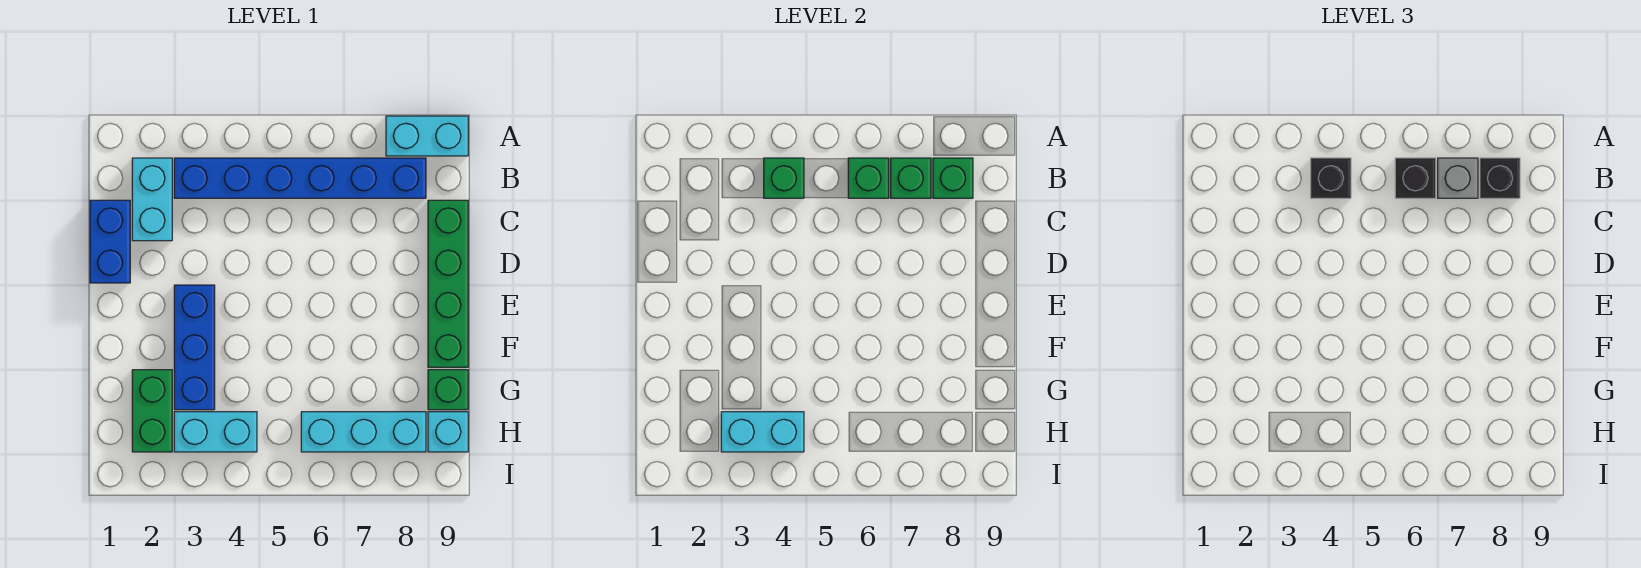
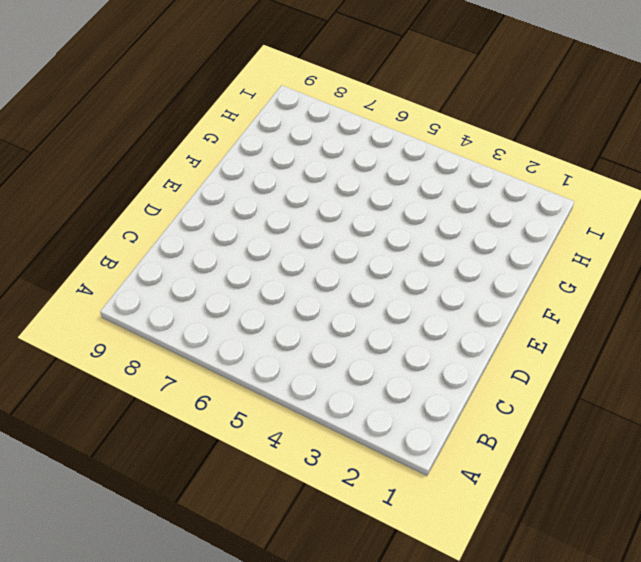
none -> cyan brick A8:A9 level 1
none -> cyan brick B2:C2 level 1
none -> blue brick B3:B8 level 1

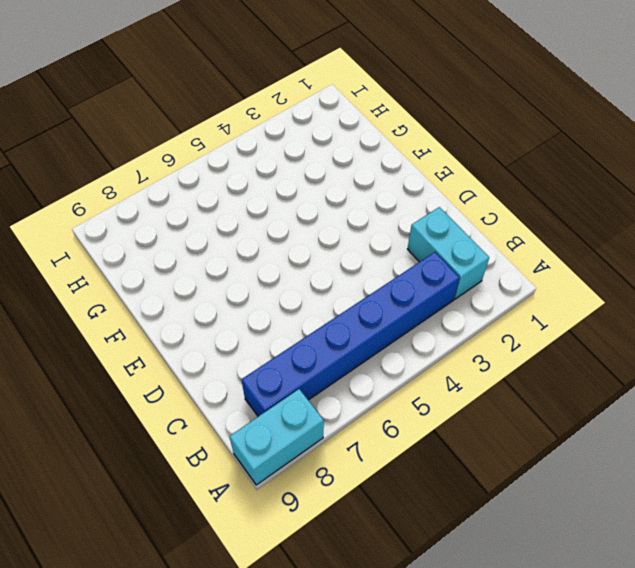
none -> blue brick C1:D1 level 1
none -> green brick C9:F9 level 1
none -> blue brick E3:G3 level 1

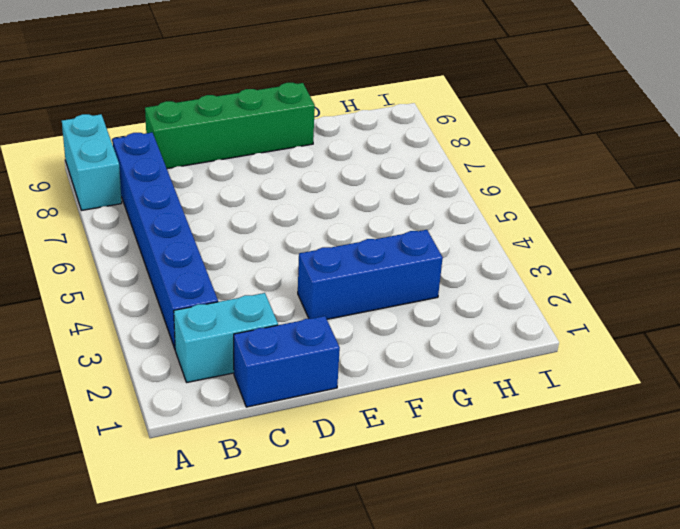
none -> green brick G2:H2 level 1
none -> green brick G9 level 1
none -> cyan brick H3:H4 level 1

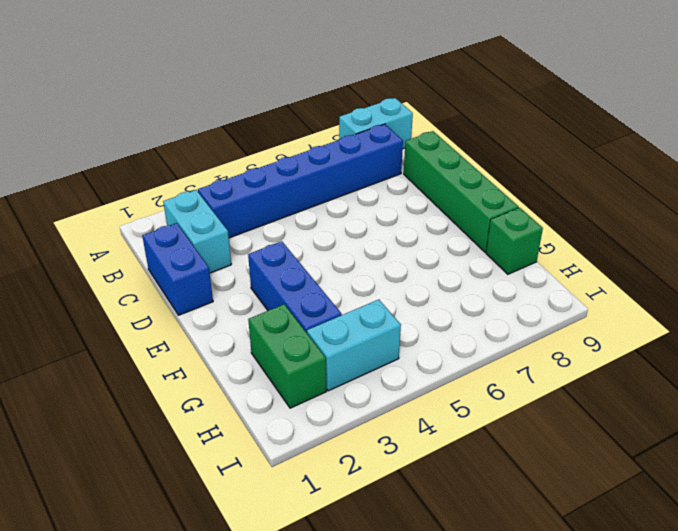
none -> cyan brick H6:H8 level 1
none -> cyan brick H9 level 1
none -> green brick B4 level 2

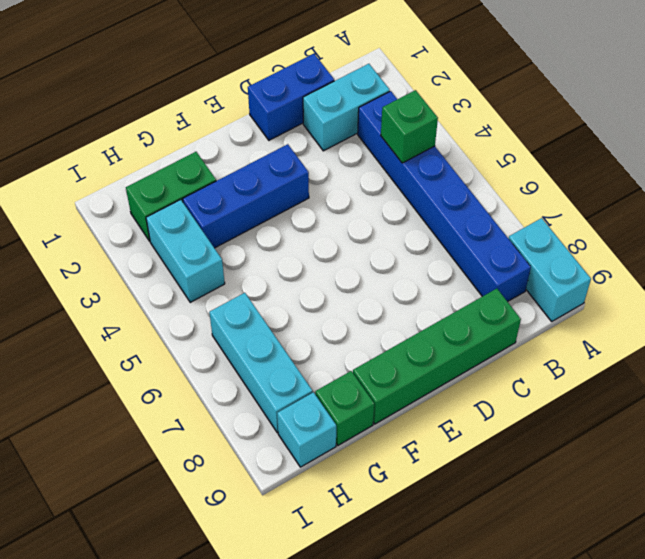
none -> green brick B6 level 2
none -> green brick B7 level 2
none -> green brick B8 level 2

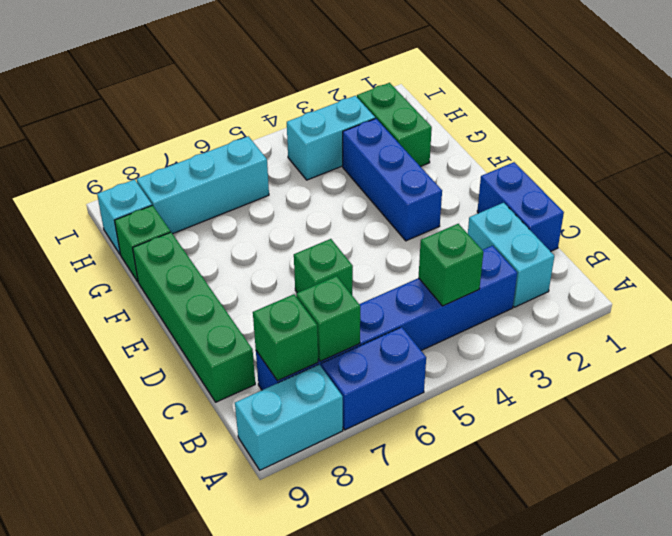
blue brick A6:A7 level 1 -> none
green brick D6 level 1 -> green brick B6 level 2
none -> cyan brick H3:H4 level 2
none -> black brick B4 level 3
none -> black brick B6 level 3

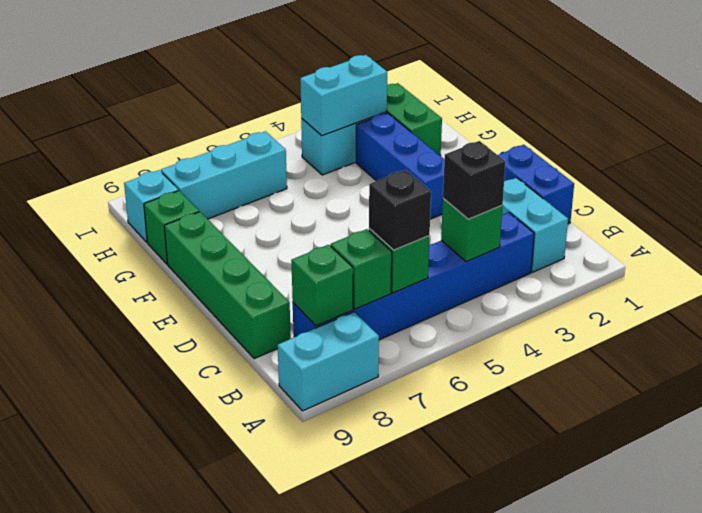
none -> grey brick B7 level 3
none -> black brick B8 level 3

